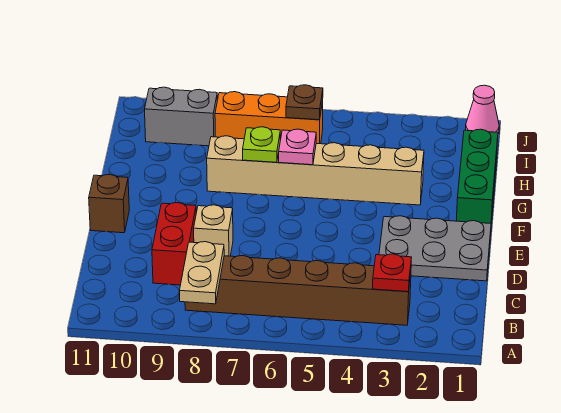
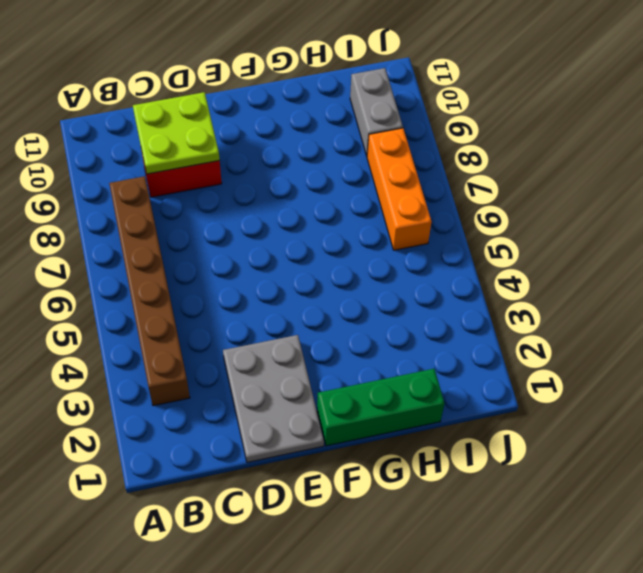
lime plate C9:D10 level 2 -> none
none -> tan brick D8 level 1
none -> brown brick E11 level 1
none -> tan brick G3:G8 level 1

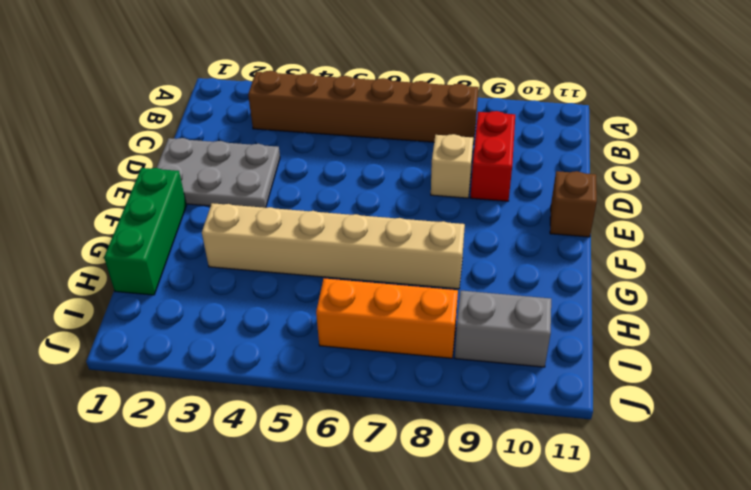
none -> pink cone J1 level 1
none -> tan plate A8:B8 level 2
none -> red plate B3 level 2

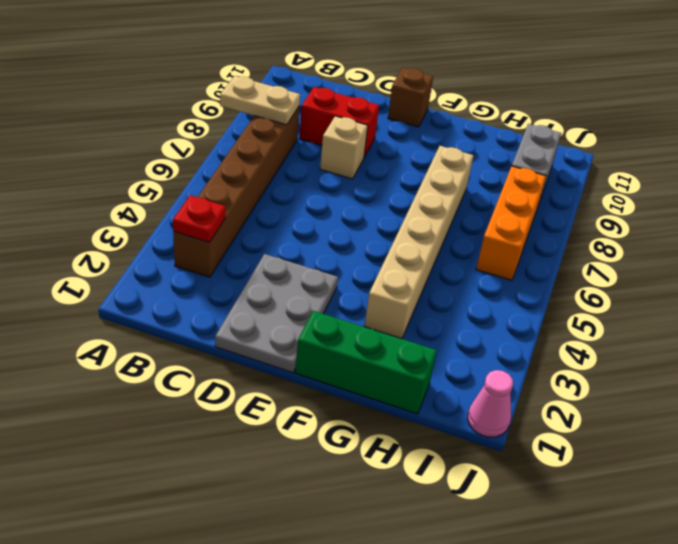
none -> pink plate G6 level 2
none -> lime plate G7 level 2
none -> brown plate I6 level 2

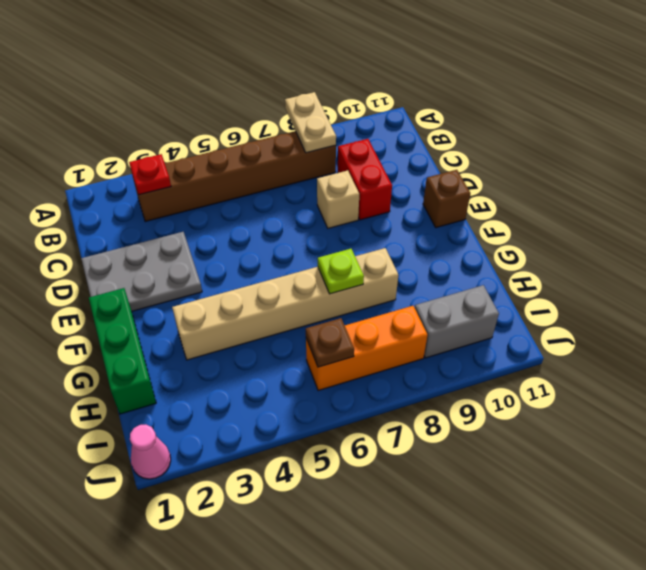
none -> pink plate G6 level 2

